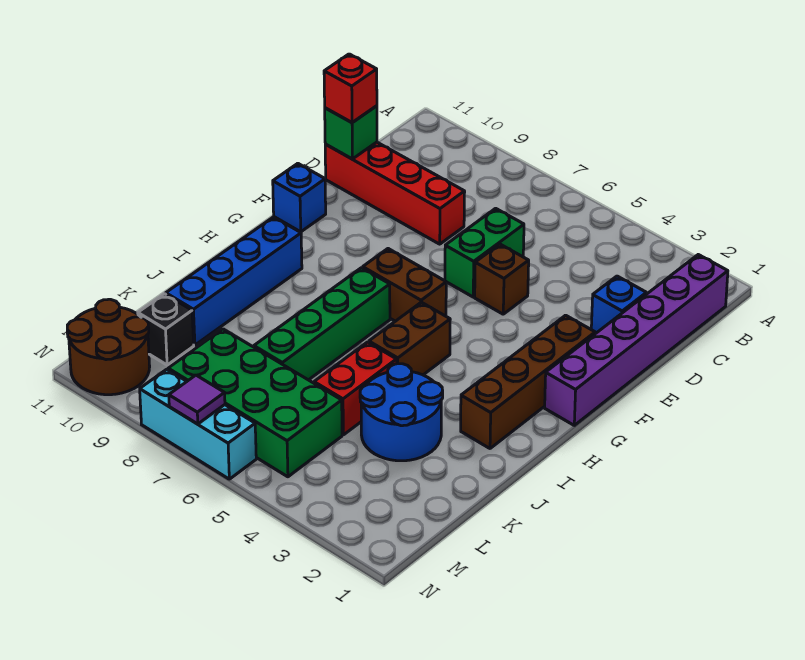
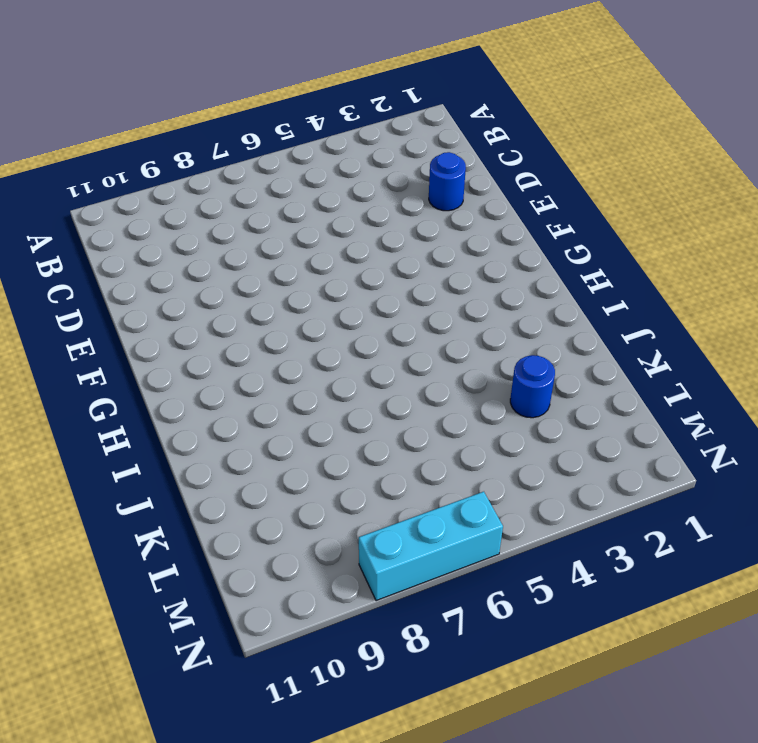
blue round brick D2 level 1 -> blue brick D2 level 1
blue round brick K3 level 1 -> blue round brick J3:K4 level 1
none -> purple brick B1:G1 level 1
none -> green brick D6:E6 level 1
none -> red brick D8:D11 level 1

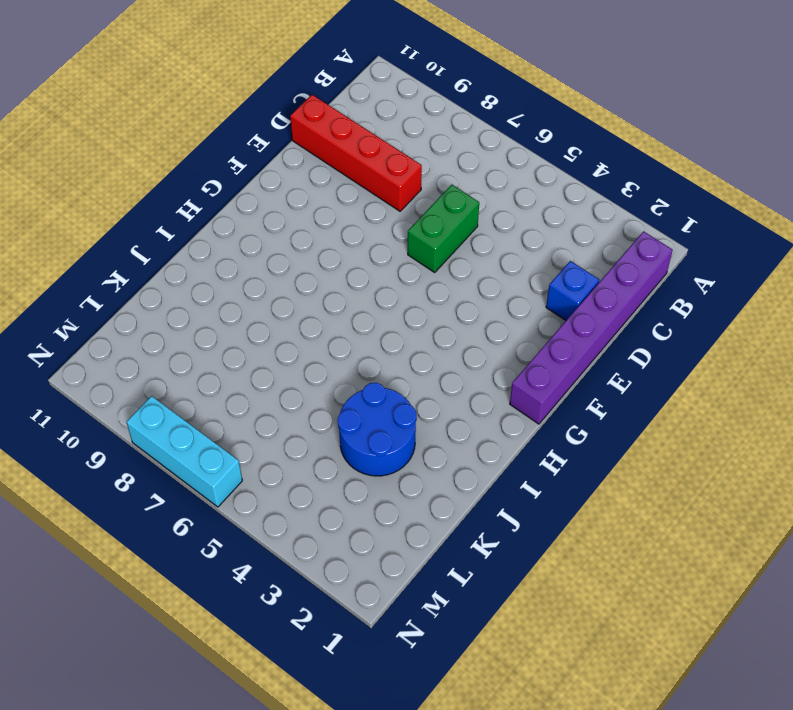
none -> brown brick E5 level 1
none -> brown brick F2:I2 level 1
none -> blue brick F11 level 1

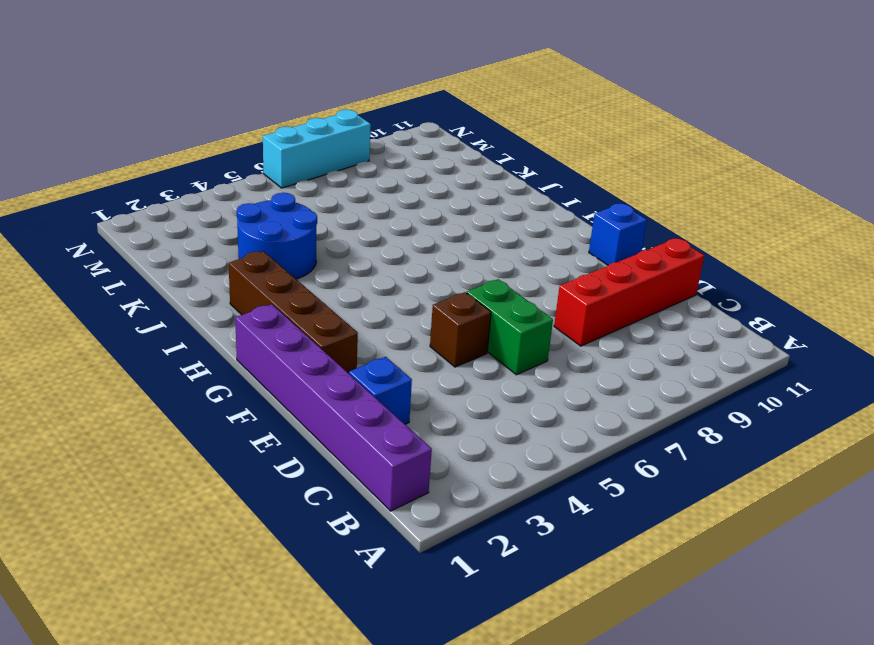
none -> brown brick G6:G7 level 1
none -> brown brick H5:I5 level 1
none -> green brick H7:K7 level 1

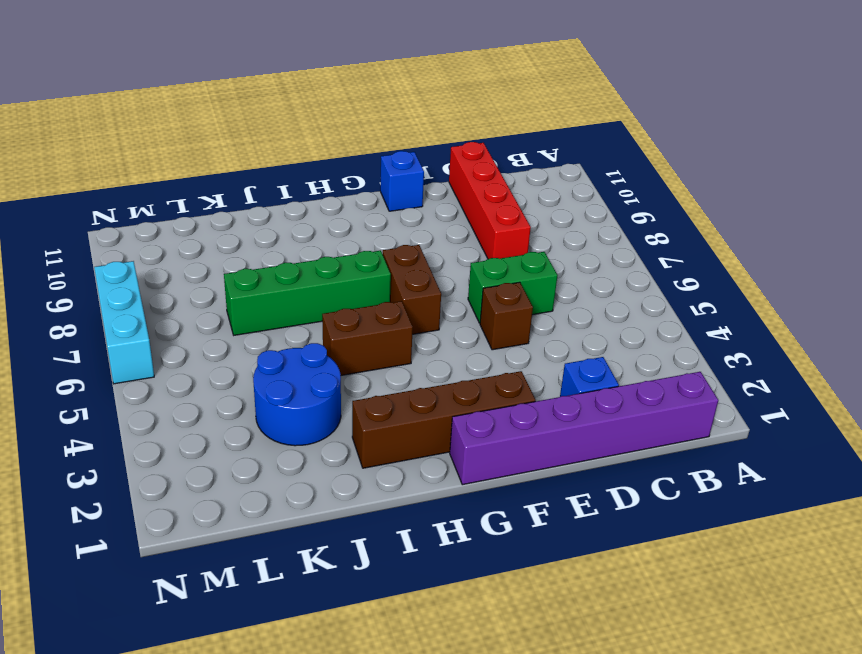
none -> blue brick H10:K10 level 1
none -> red brick J5:K5 level 1
none -> green brick L5:M8 level 1

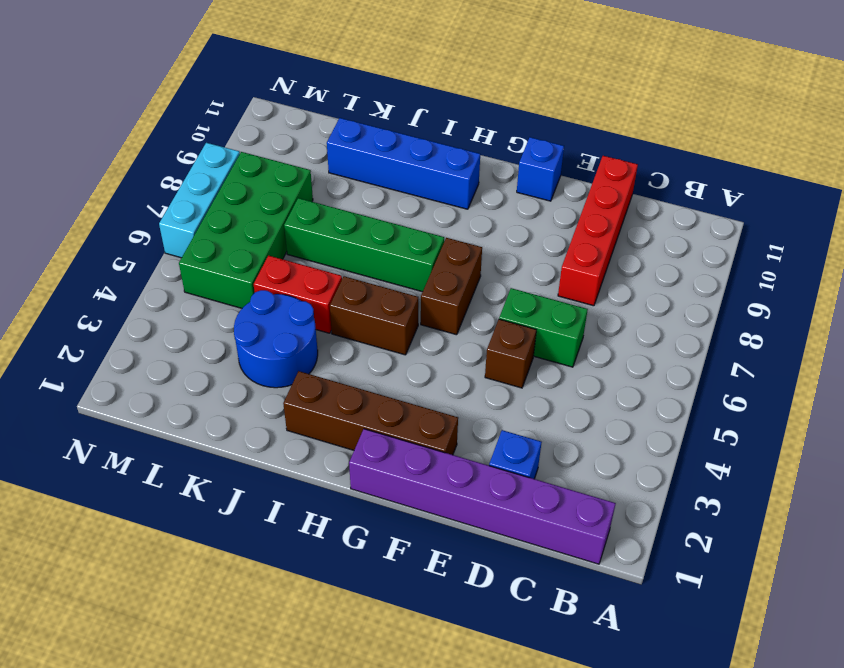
none -> black brick L10 level 1
none -> brown round brick M10:N11 level 1
none -> green brick D11 level 2

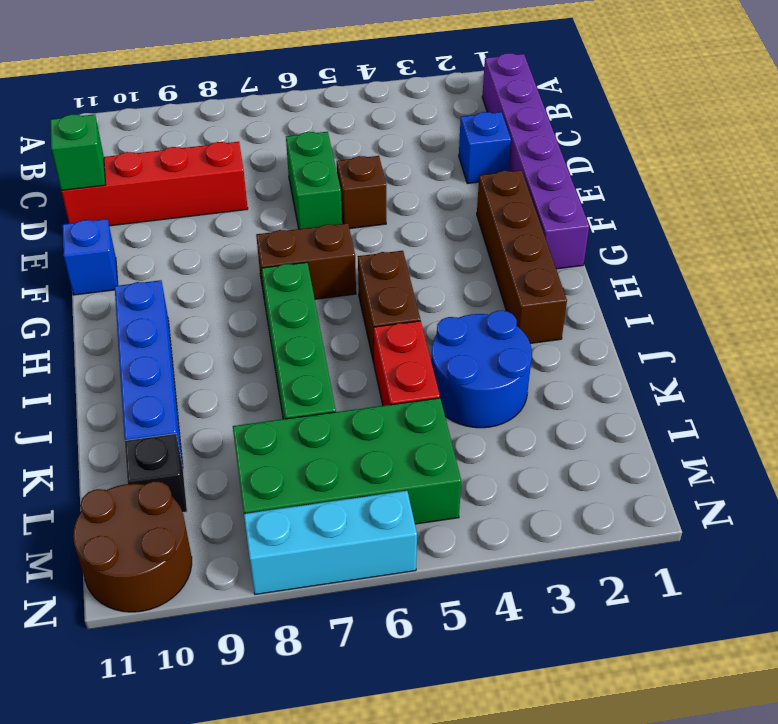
none -> purple tile N7 level 2
none -> red brick D11 level 3

